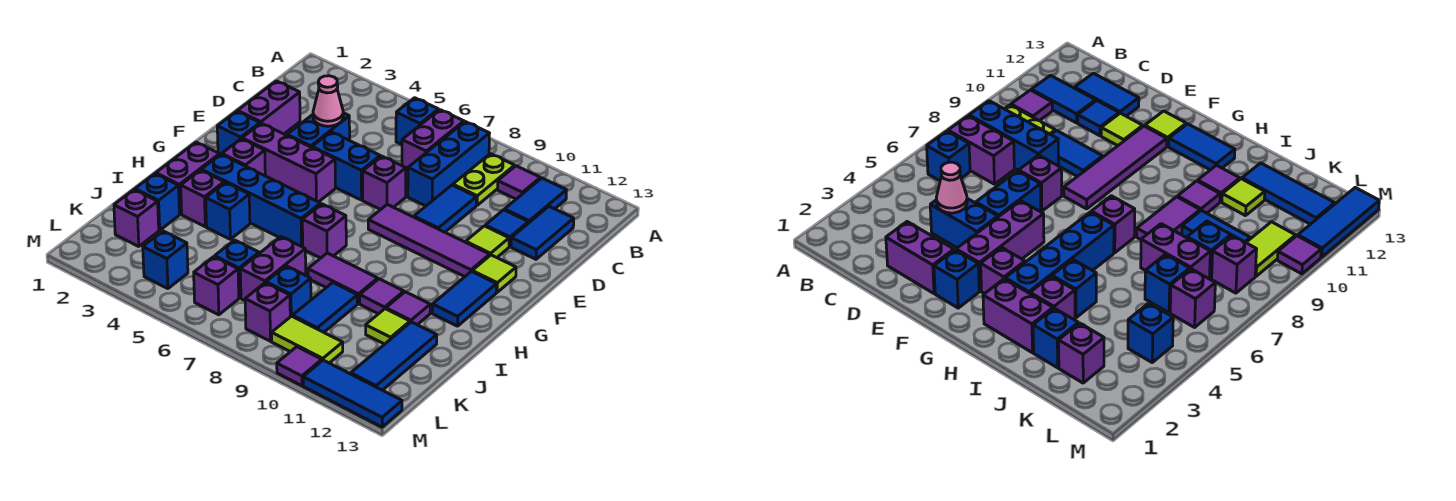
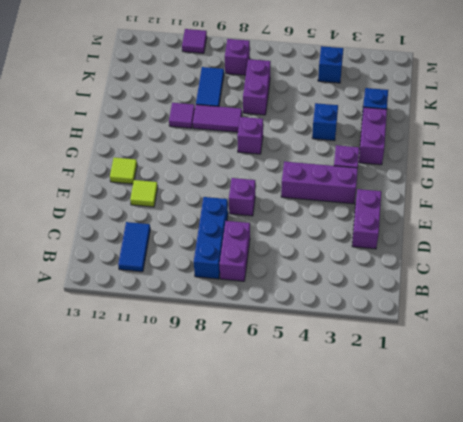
none -> blue brick B6 level 1
none -> lime plate B9:C9 level 1
none -> purple tile B10 level 1
none -> blue tile C12:D12 level 1

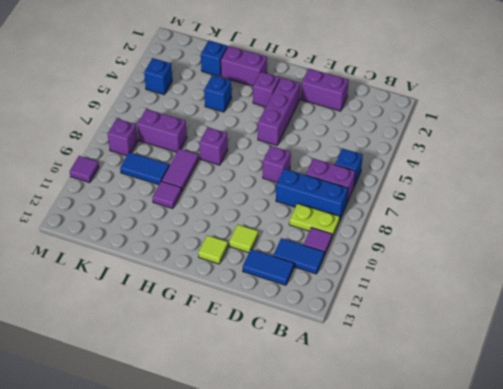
none -> blue brick D4:E4 level 1
none -> blue tile D9:E9 level 1
none -> blue tile D11 level 1
none -> blue brick E5:E6 level 1

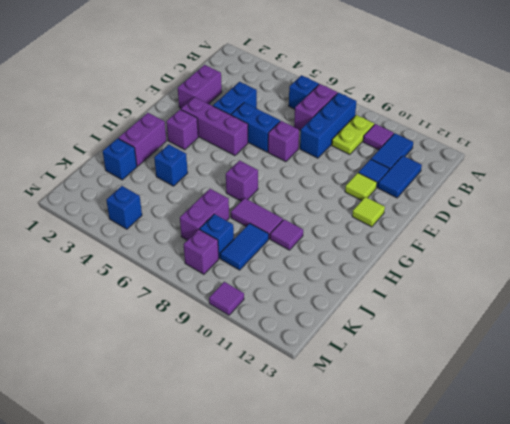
none -> blue tile D9:E9 level 1
none -> blue brick F2 level 1
none -> purple tile F8:F11 level 1
none -> blue tile G12:H12 level 1

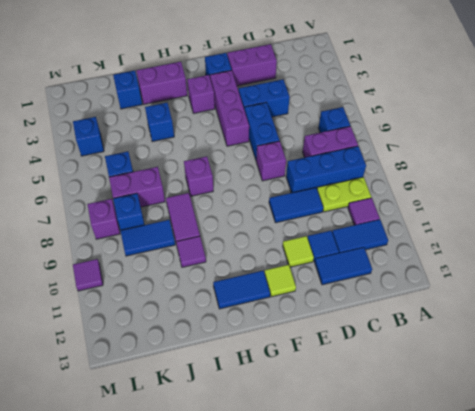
none -> purple tile F8:F11 level 1
none -> blue brick H3:H6 level 1
none -> purple brick I3 level 1
none -> purple tile I11 level 1

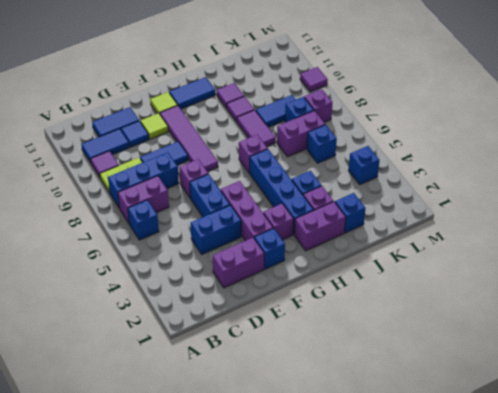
none -> lime tile J11 level 1
none -> blue tile J12:L12 level 1
none -> purple brick K2 level 1
none -> purple brick L6 level 1

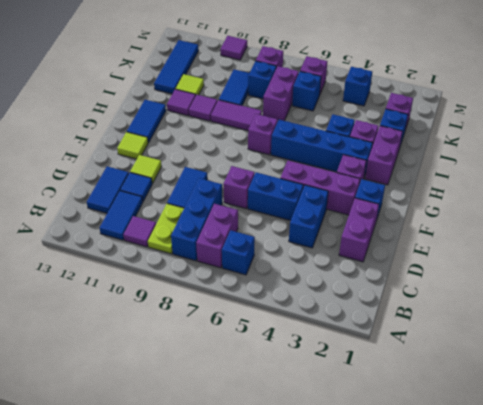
none -> purple tile F8:F11 level 1
none -> lime tile L9:L10 level 1
none -> blue tile M11:M13 level 1
none -> pink cone D4 level 2

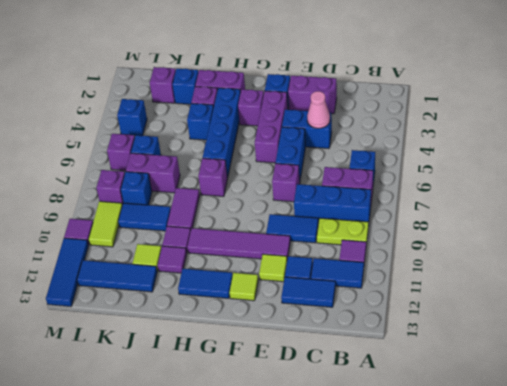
purple tile E10:H10 level 1 -> purple tile F8:F11 level 1

